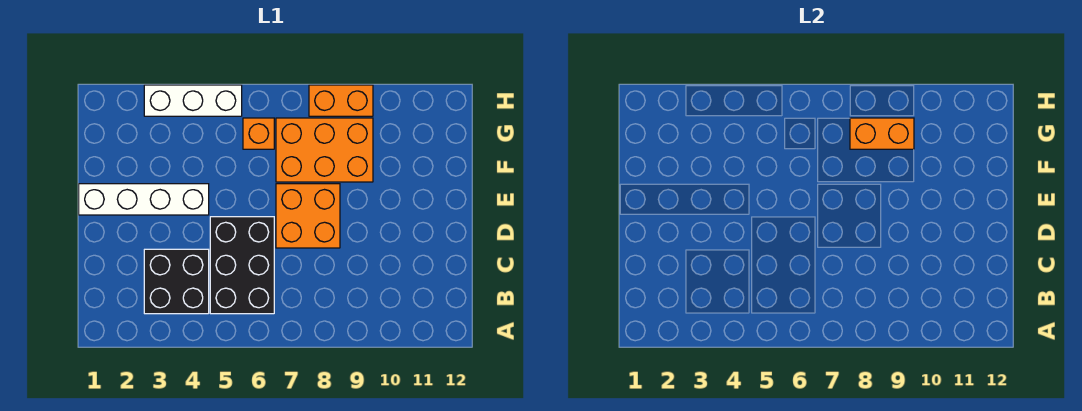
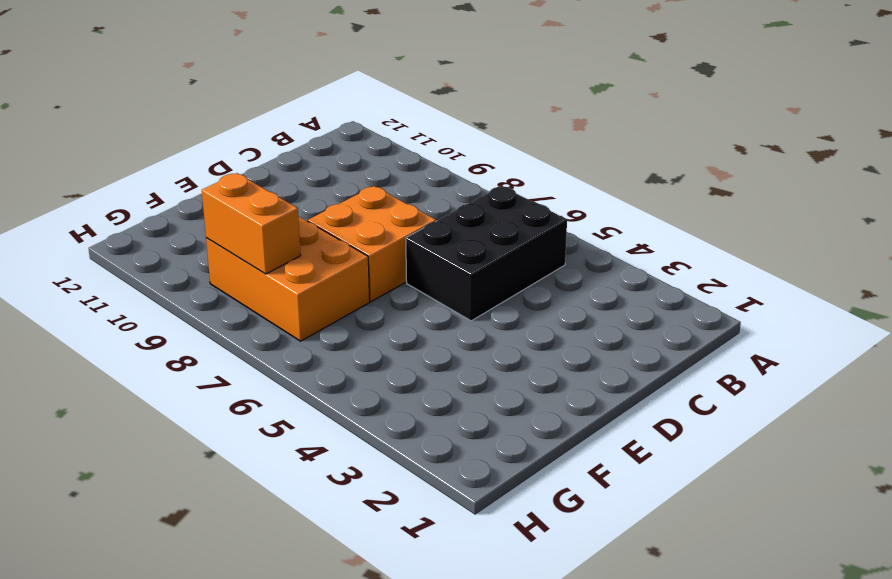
none -> black brick B3:C4 level 1
none -> white brick E1:E4 level 1

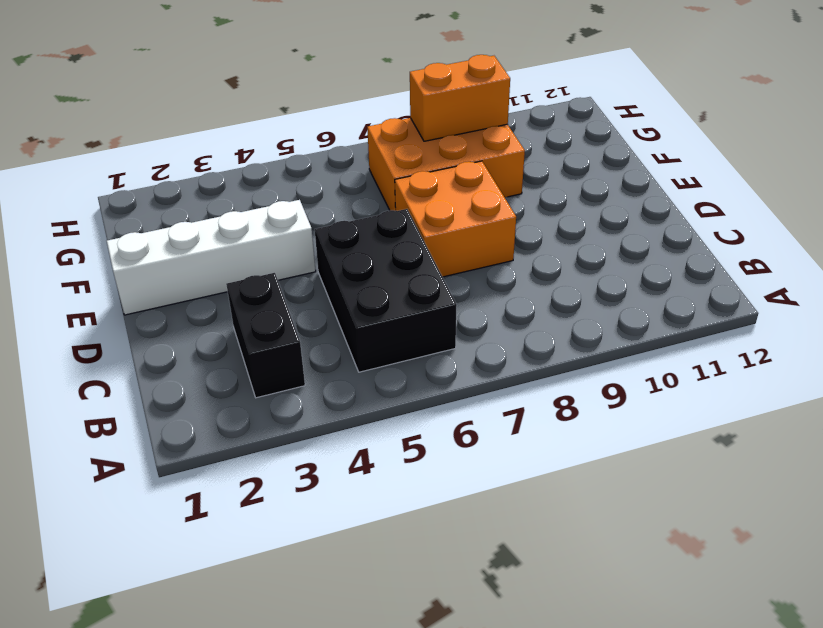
black brick B3:C3 level 1 -> black brick B3:C4 level 1
none -> orange brick G6 level 1
none -> white brick H3:H5 level 1

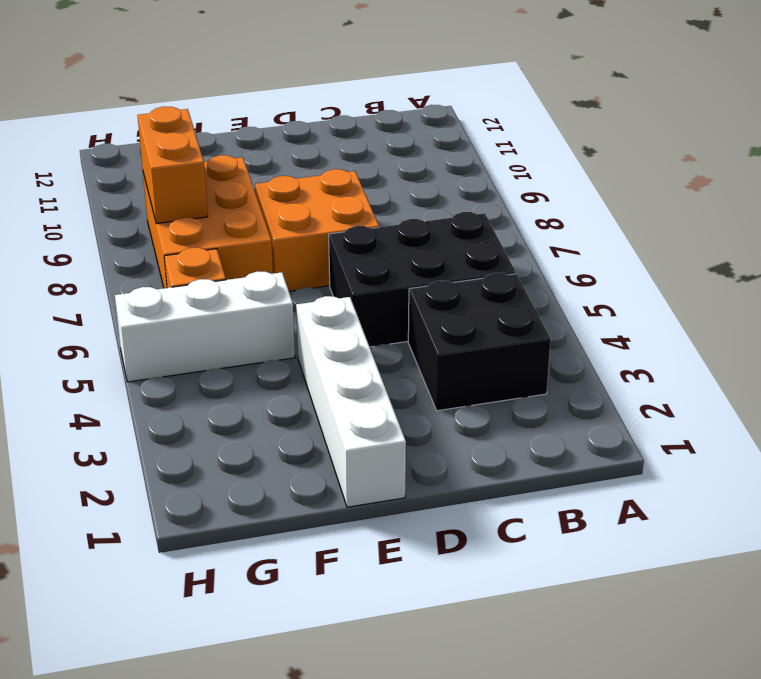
white brick F5:H5 level 1 -> white brick H3:H5 level 1
none -> orange brick H8:H9 level 1

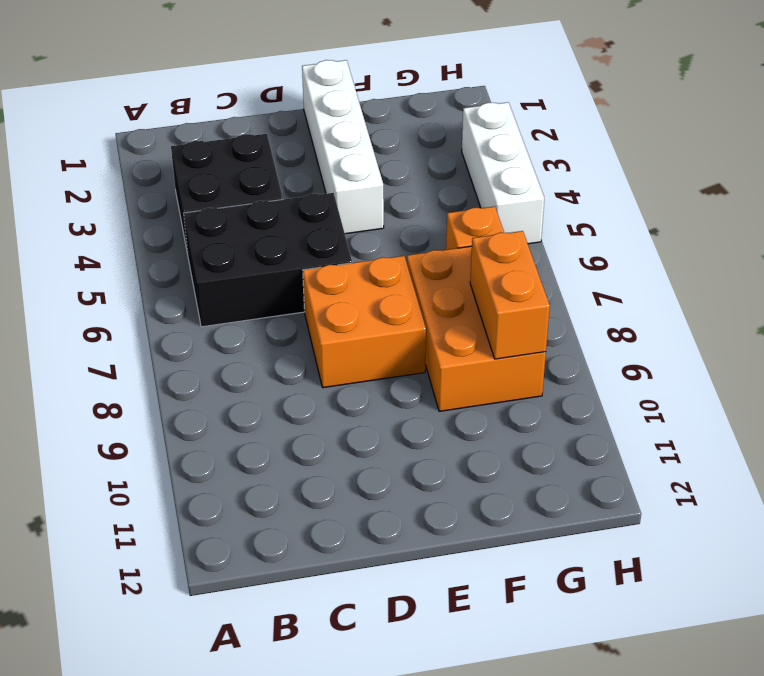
none -> orange brick H8:H9 level 1

